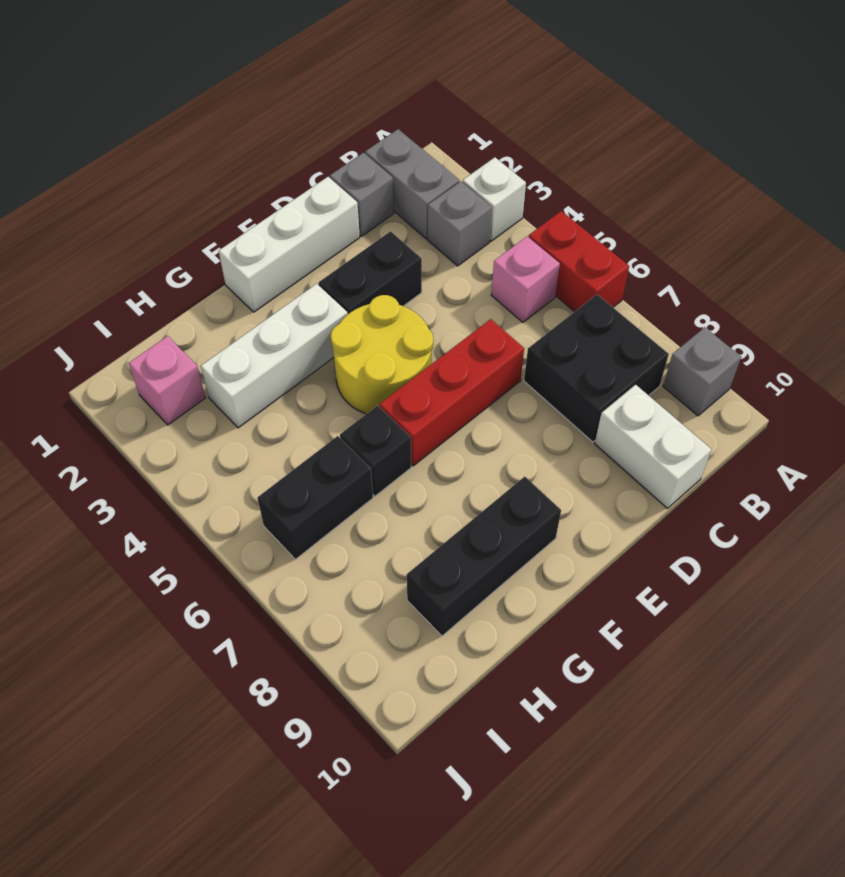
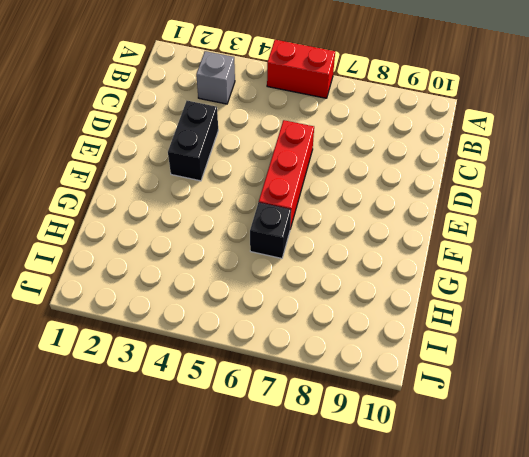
none -> white brick A3 level 1
none -> grey brick A9 level 1
none -> grey brick B1:B2 level 1

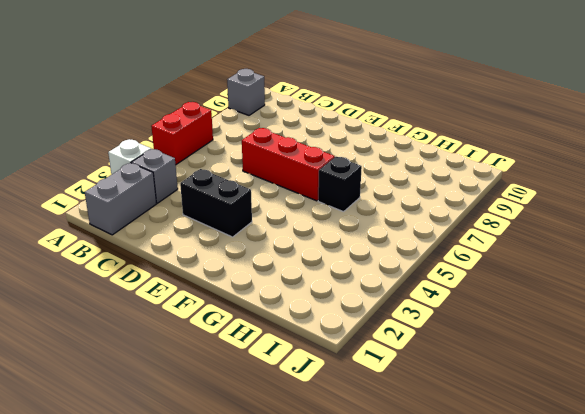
none -> pink brick B5 level 1
none -> black brick B7:C8 level 1
none -> grey brick C1 level 1

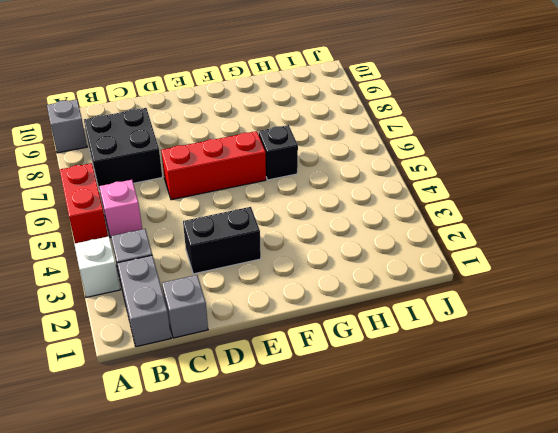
none -> white brick C9:C10 level 1
none -> white brick D1:F1 level 1
none -> yellow round brick E4:F5 level 1

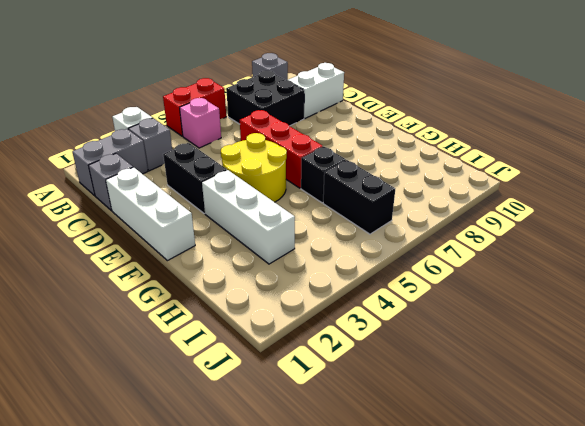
none -> black brick F9:H9 level 1
none -> pink brick I2 level 1

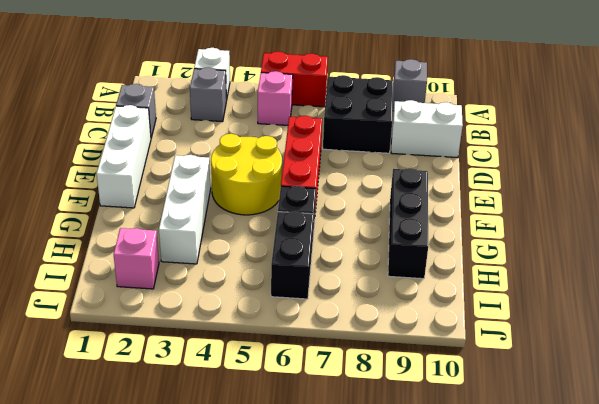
none -> grey brick B1:B2 level 1
none -> black brick D3:E3 level 1

